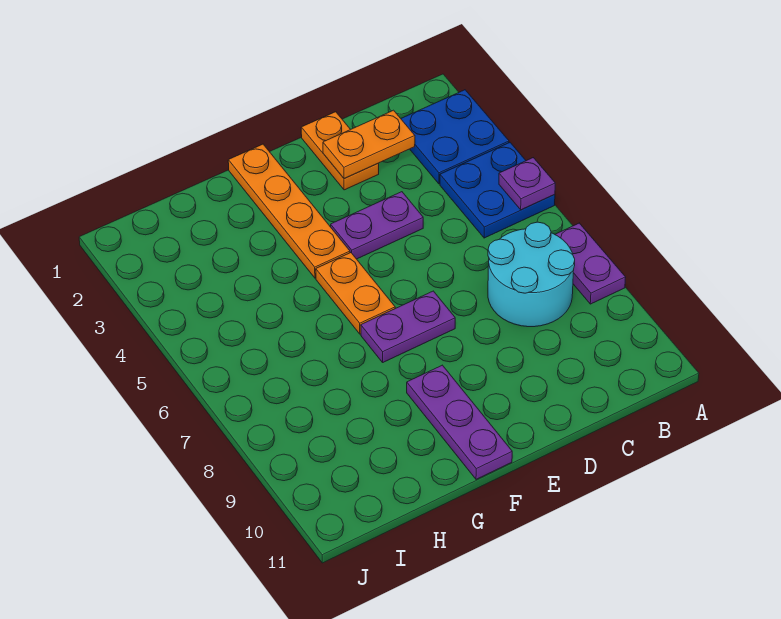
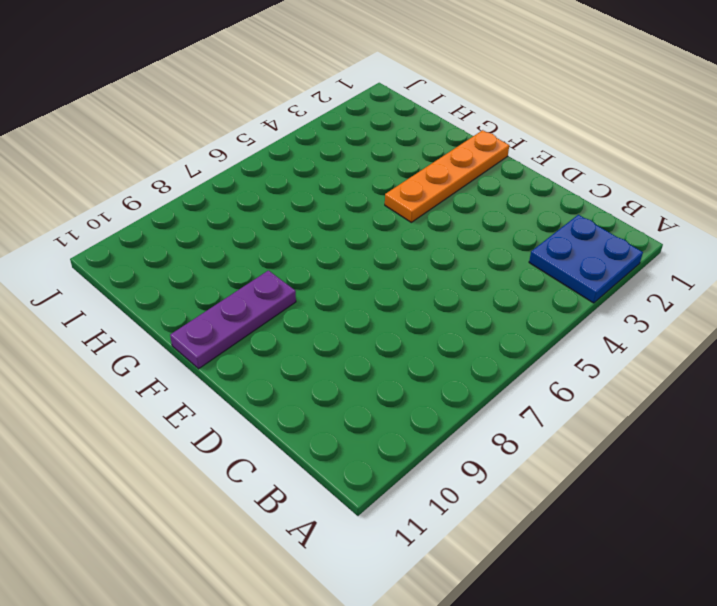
none -> blue plate A4:B5 level 1
none -> purple plate A7:A8 level 1
none -> cyan round brick B7:C8 level 1

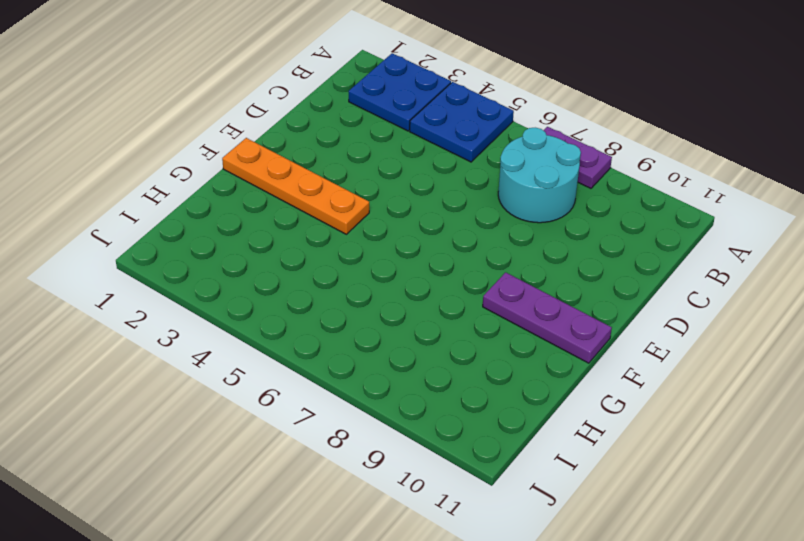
none -> orange plate D1:D2 level 1
none -> purple plate D4:E4 level 1
none -> purple plate E7:F7 level 1

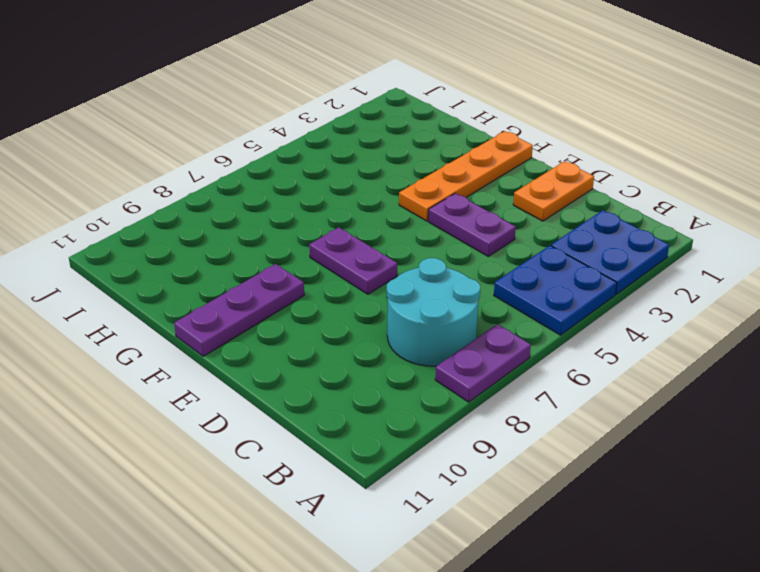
none -> orange plate F5:F6 level 1
none -> purple plate A5 level 2
none -> orange plate C2:D2 level 2

